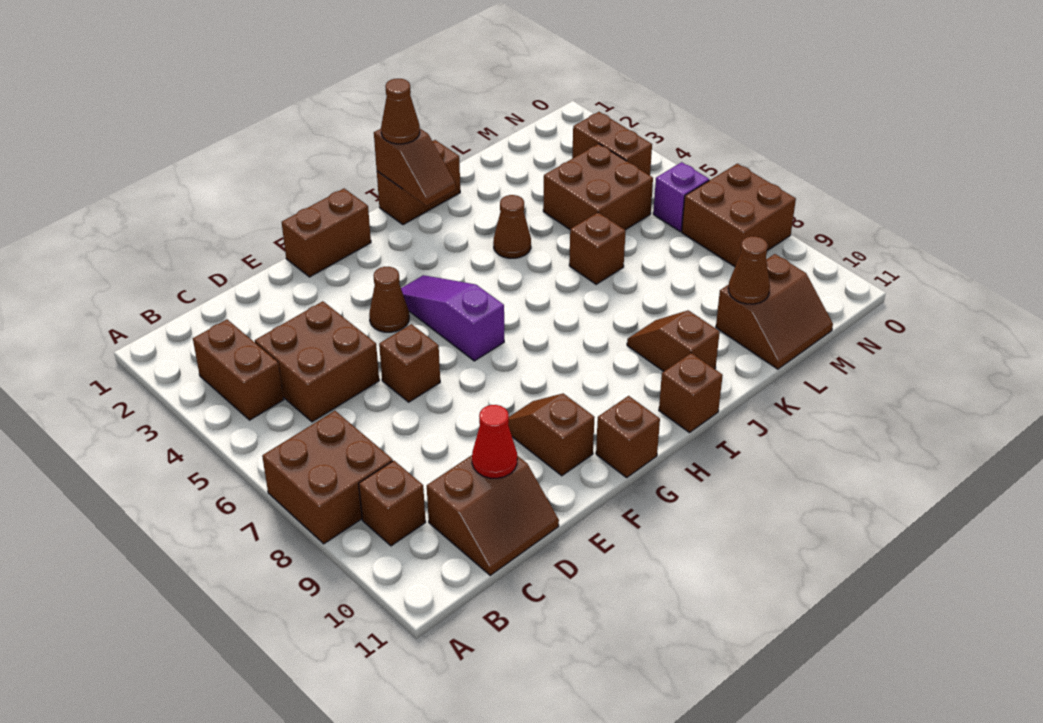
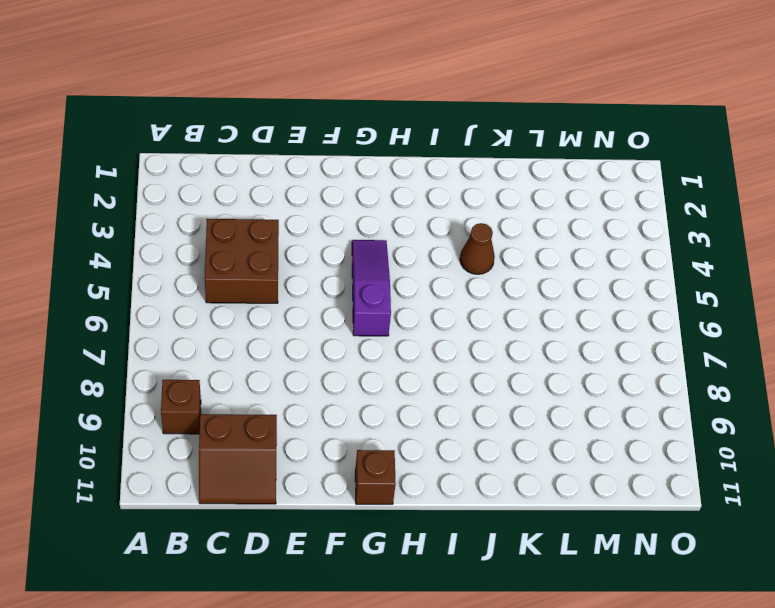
none -> brown brick A7:B8 level 1
none -> brown brick B3:B4 level 1
none -> brown brick E6 level 1

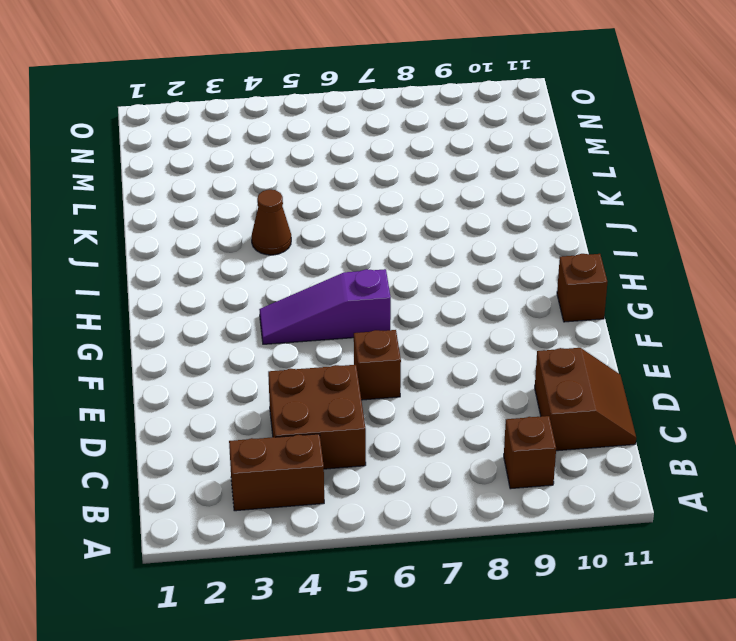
none -> brown brick A7:B8 level 1
none -> brown brick F1:G1 level 1
none -> brown cone F4 level 1

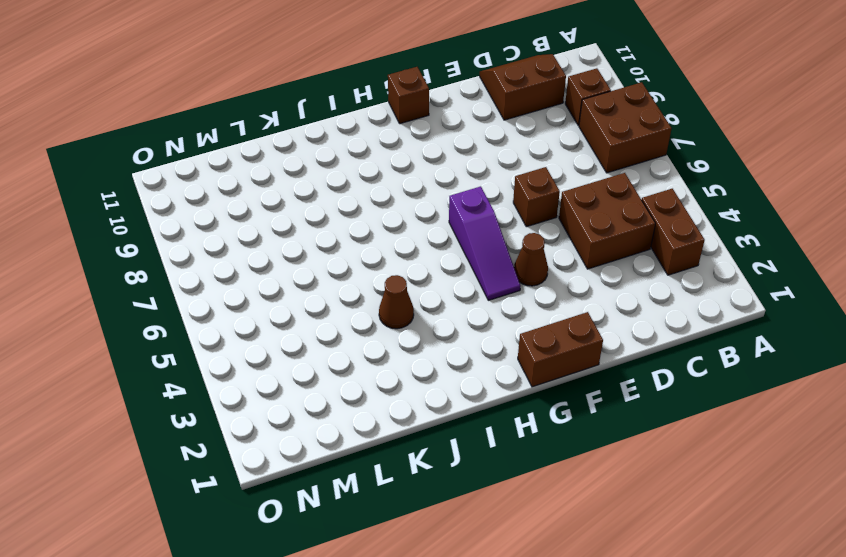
none -> brown slope F9:F10 level 1 top 10
none -> brown brick I1:J1 level 1
none -> brown brick I11 level 1

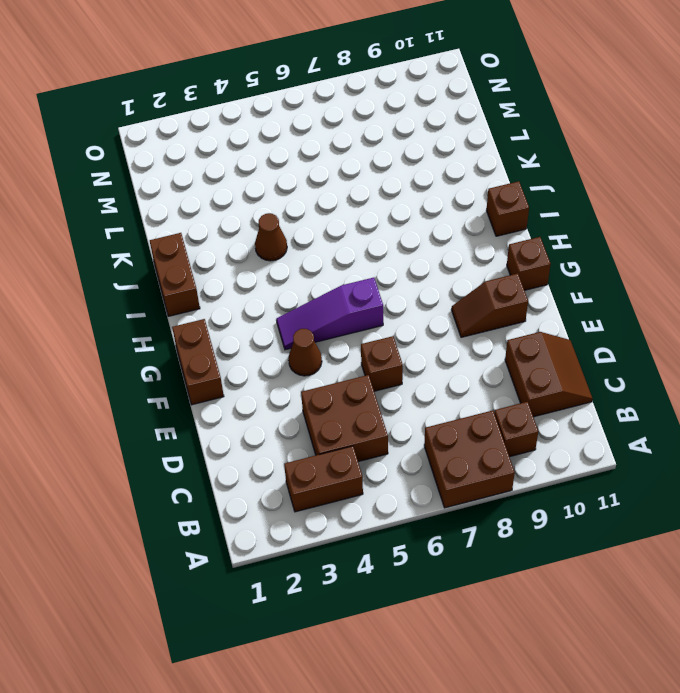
none -> brown slope J9:J10 level 1 top 10
none -> brown brick K6 level 1
none -> brown brick L4:M5 level 1

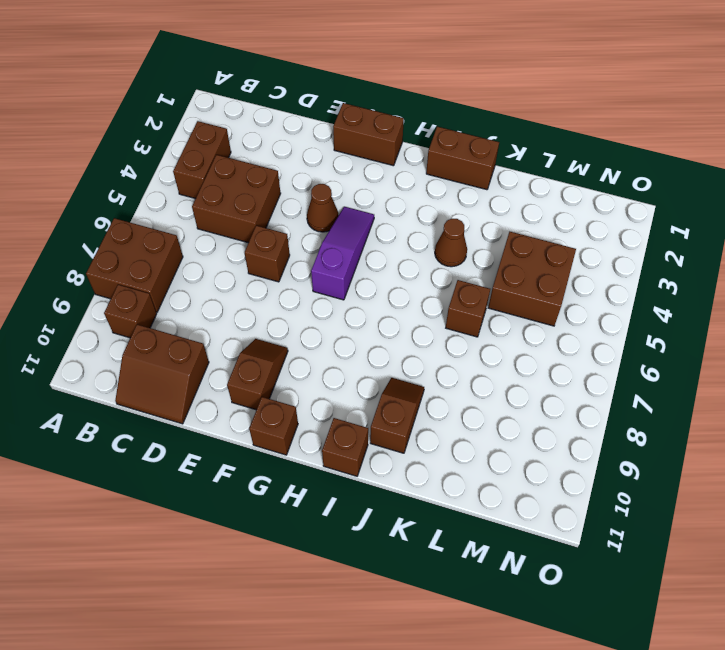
none -> brown slope L10:M11 level 1 top 10
none -> brown brick N3:N4 level 1
none -> purple brick N6 level 1

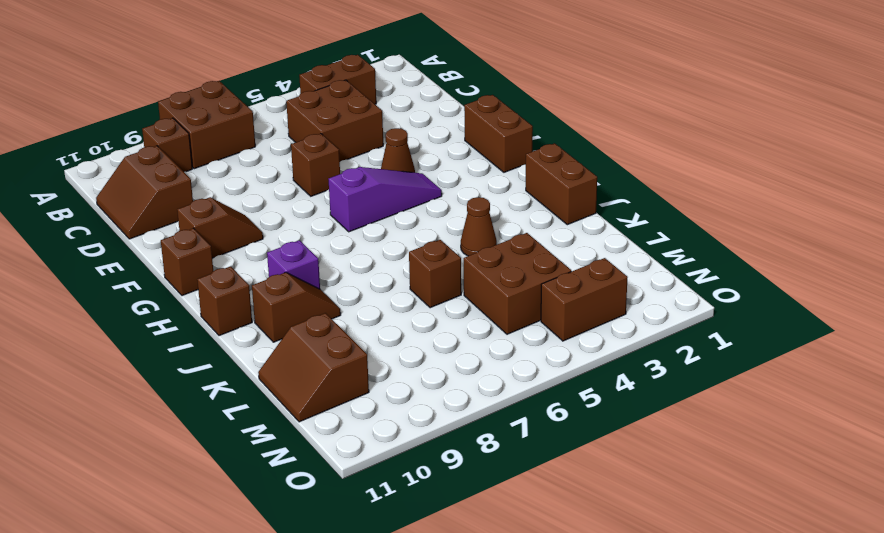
purple brick I9 level 1 -> purple brick N6 level 1
none -> brown brick N7:O8 level 1
none -> red cone D10 level 2
none -> brown slope I1:I2 level 2 top 1

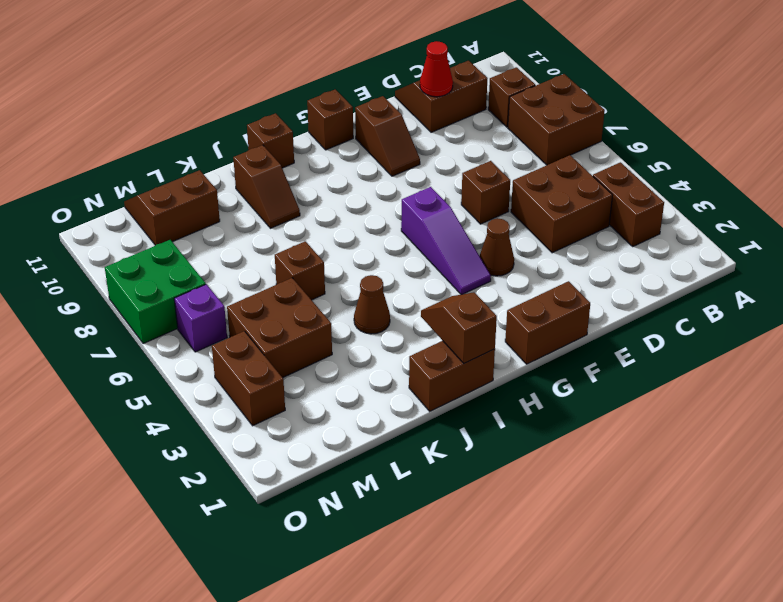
green brick N7:O8 level 1 -> brown brick N7:O8 level 1
none -> brown cone L10 level 2
none -> brown cone I1 level 3

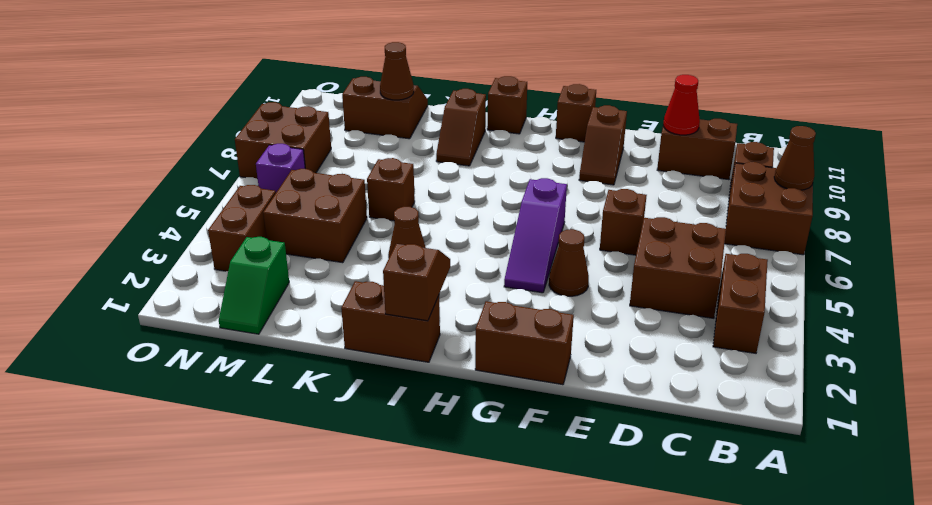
brown cone A8 level 2 -> brown cone I1 level 3
green slope M1:M2 level 1 top 2 -> none

